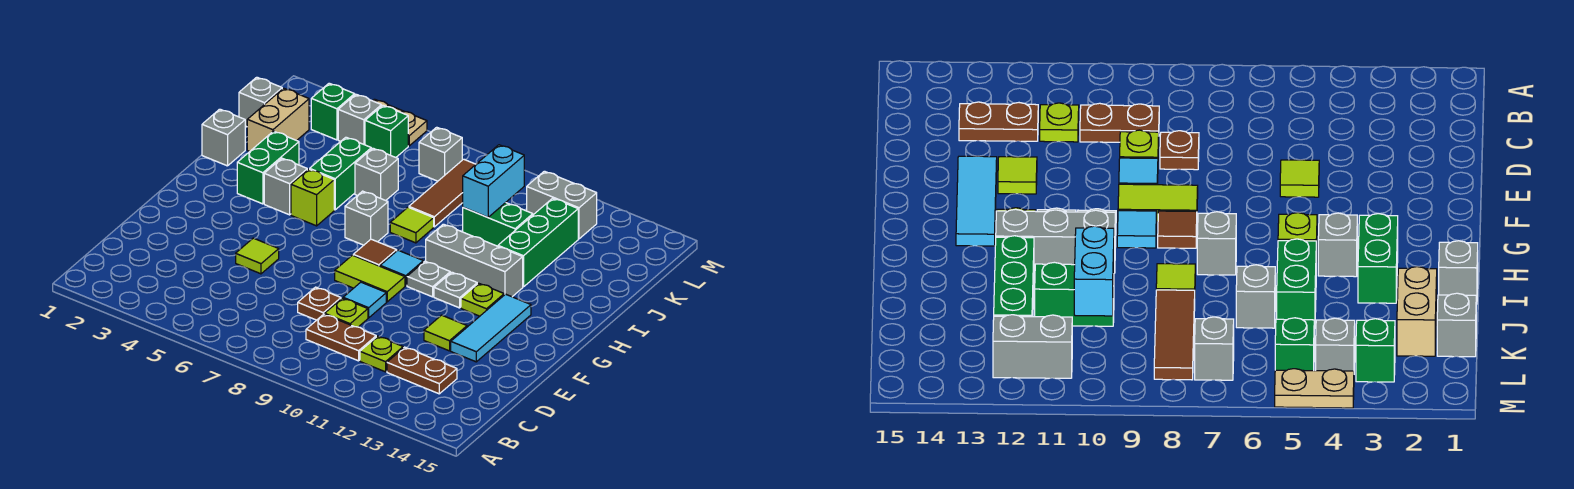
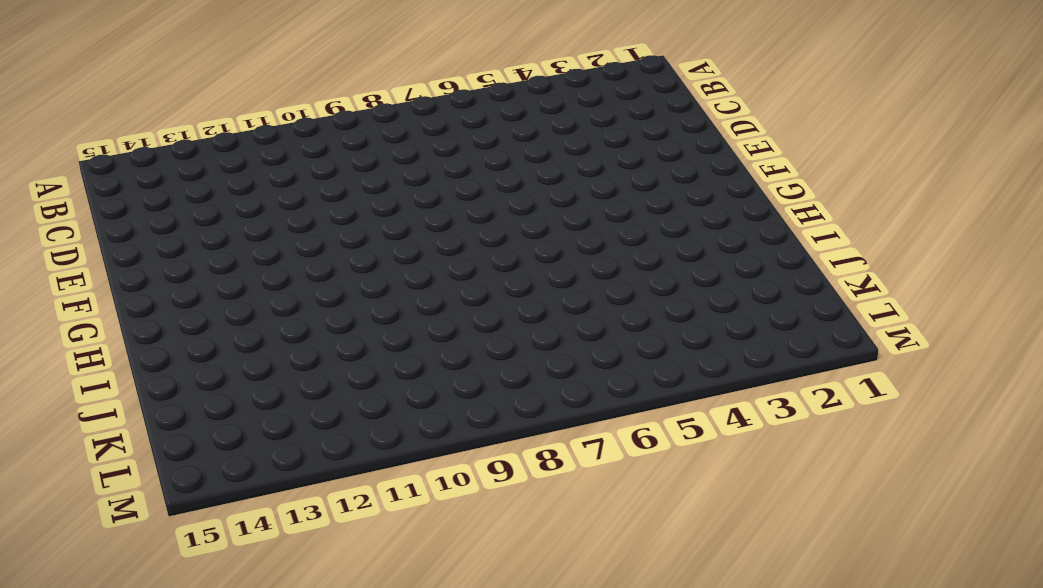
none -> brown plate C9:C10 level 1
none -> lime plate C11 level 1
none -> brown plate C12:C13 level 1
none -> brown plate D8 level 1

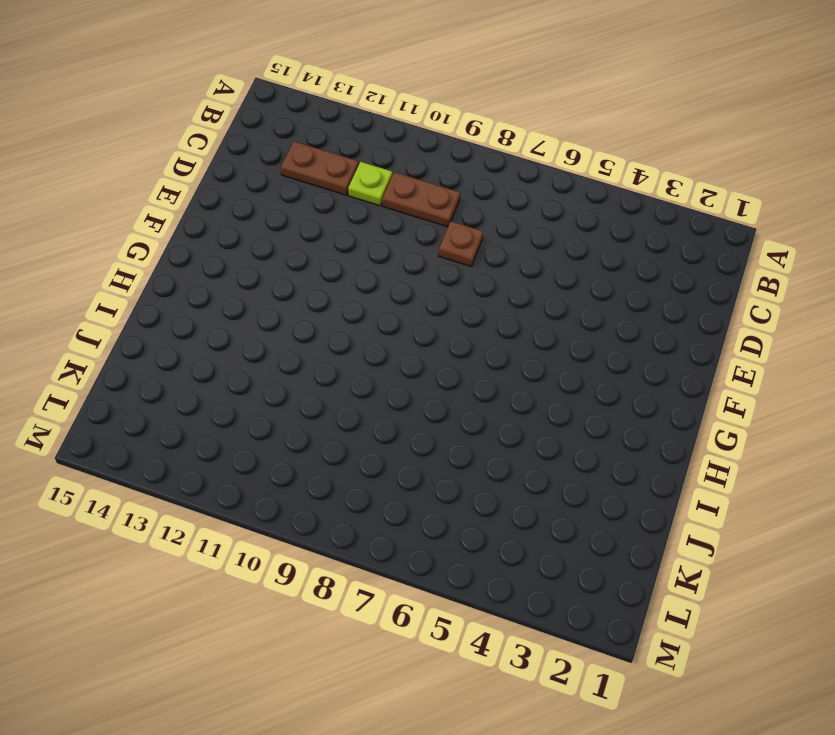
none -> lime plate D9 level 1
none -> lime tile E5 level 1
none -> cyan tile E9 level 1
none -> lime tile E12 level 1

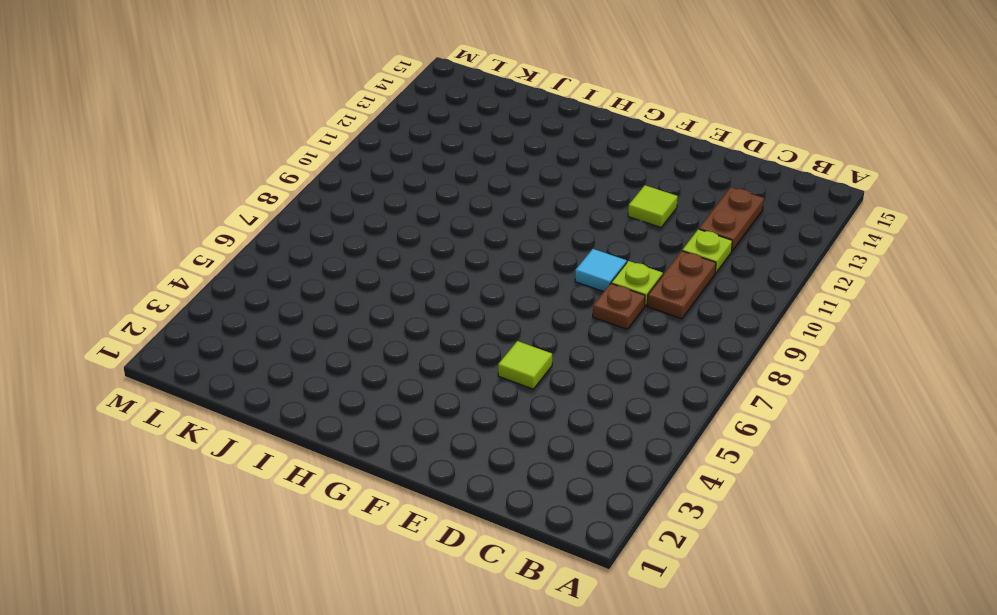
none -> cyan tile E13:G13 level 1
none -> lime tile F8:F9 level 1
none -> brown tile G8 level 1
none -> cyan tile G9 level 1

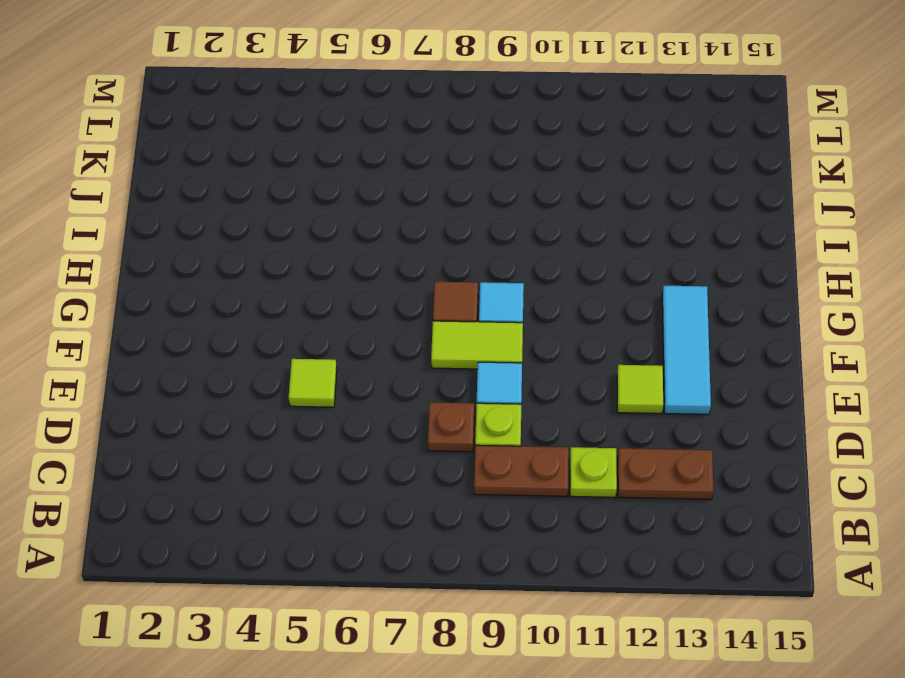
none -> grey plate G10 level 1
none -> grey plate G11 level 1
none -> lime plate G12 level 1
none -> green brick H3:I3 level 1

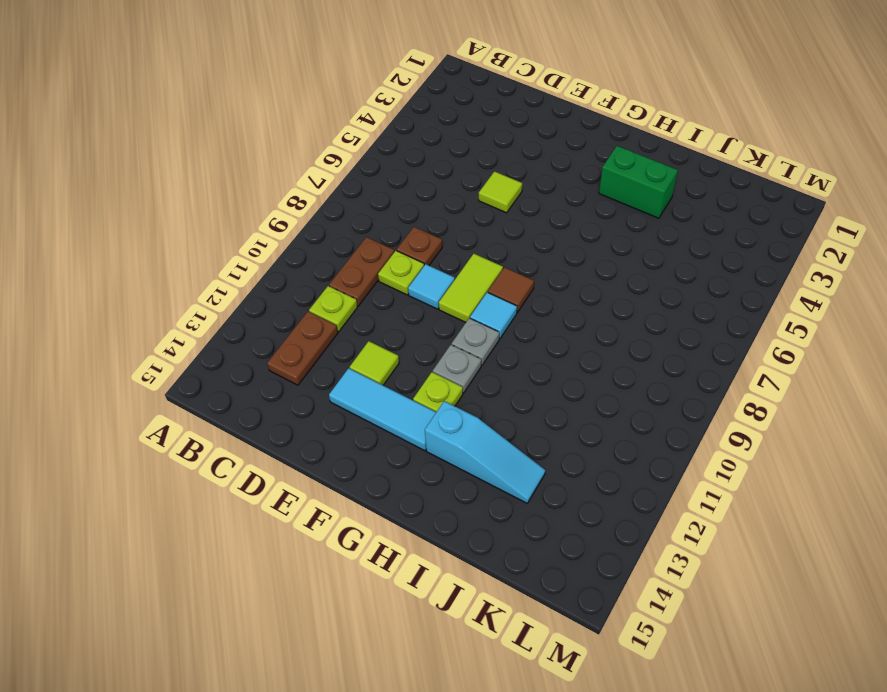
cyan slope H13:J13 level 1 top H -> none
none -> grey brick H4 level 1
none -> lime brick H5 level 1
none -> grey brick H7 level 1
none -> grey brick H10:H12 level 1

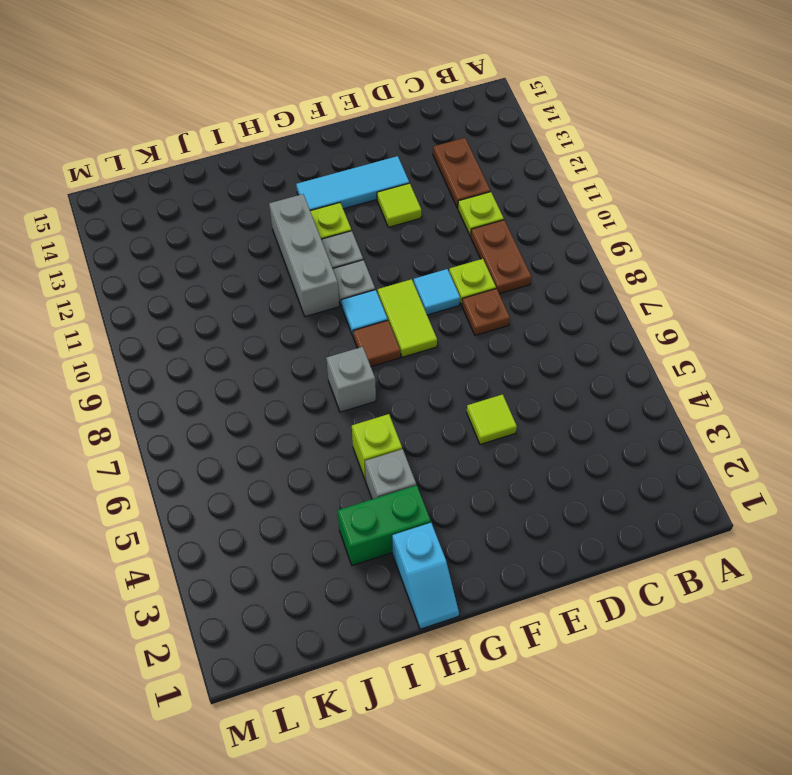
cyan slope H1:H2 level 1 top 2 -> none
none -> grey brick I1 level 1
none -> green brick I5:J5 level 1
none -> lime tile I8 level 1
none -> green brick I12:K12 level 1

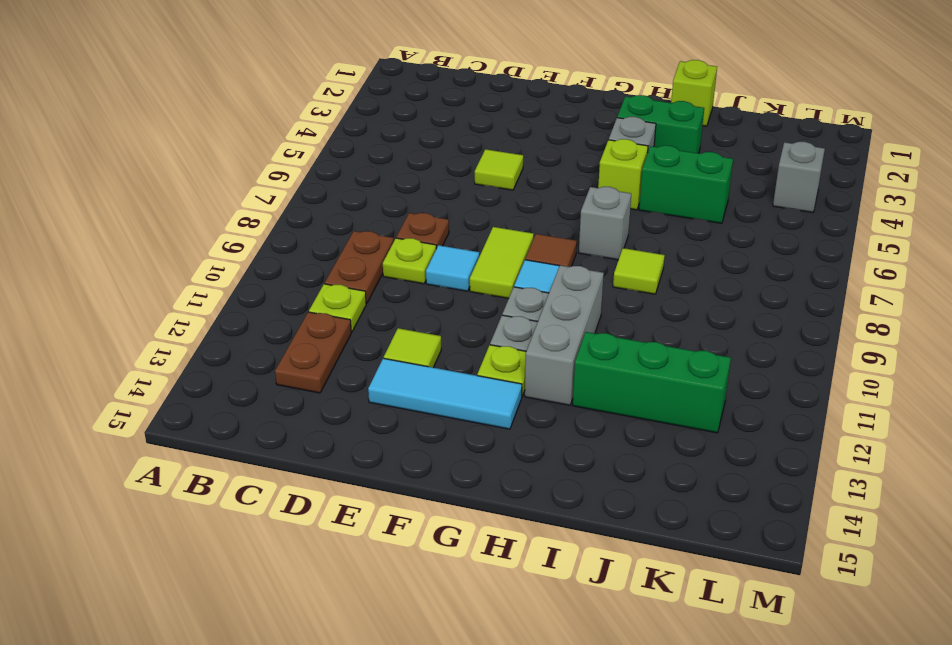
lime brick I1 level 1 -> grey brick I1 level 1
none -> tan brick J2:K2 level 1
none -> grey brick J6 level 1
none -> brown tile J8:L8 level 1
none -> green brick J10:J11 level 1

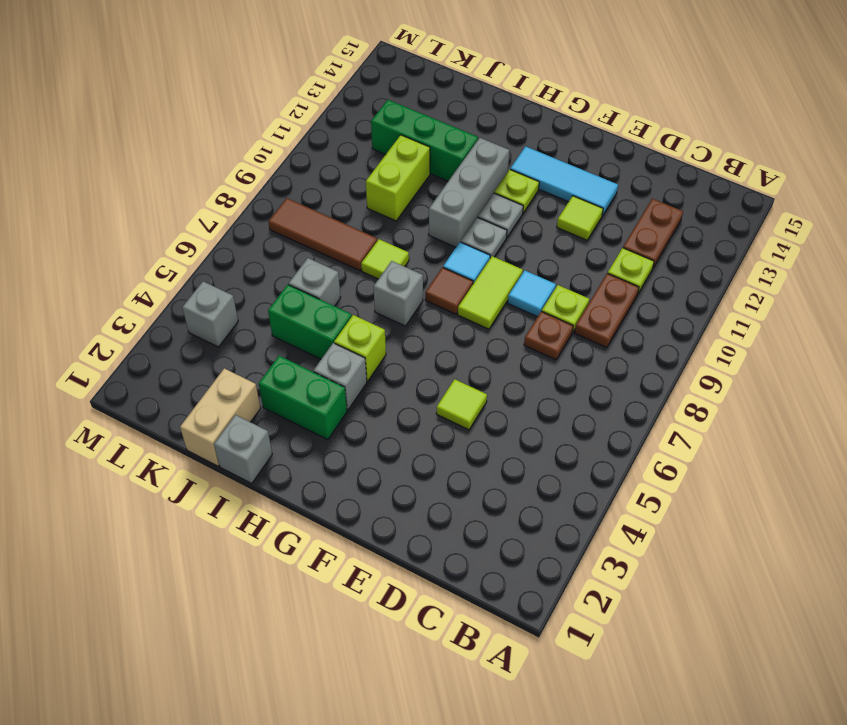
tan brick J1:J2 level 1 -> tan brick J2:K2 level 1
lime brick J10:J11 level 1 -> green brick J10:J11 level 1
none -> grey brick K1 level 1
none -> green brick L3 level 1
none -> green brick L5 level 1
none -> grey brick L7 level 1

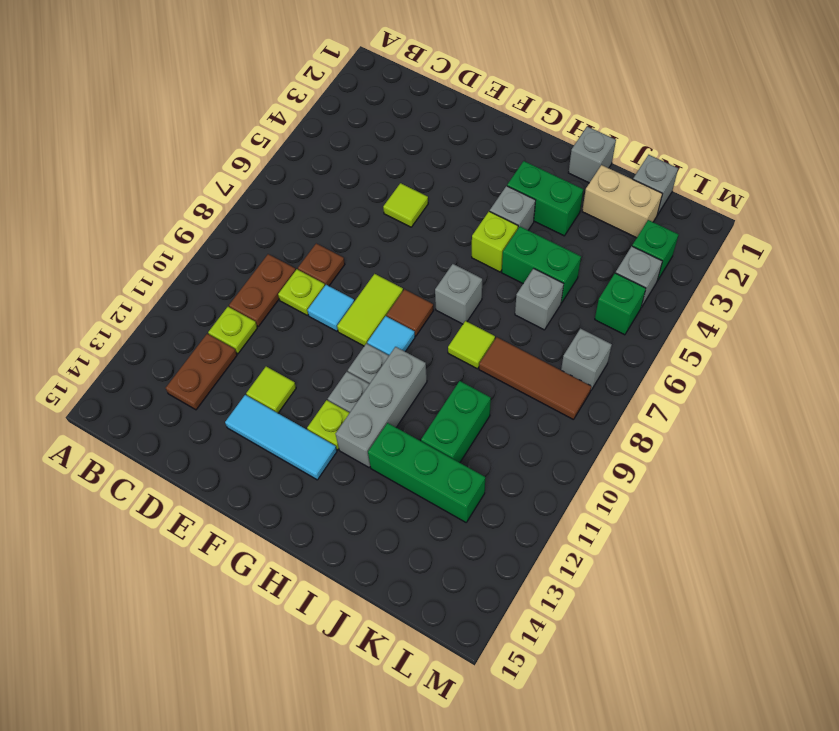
none -> grey brick L11:L12 level 1
none -> tan plate M4:M5 level 1
none -> cyan brick J10:K10 level 2

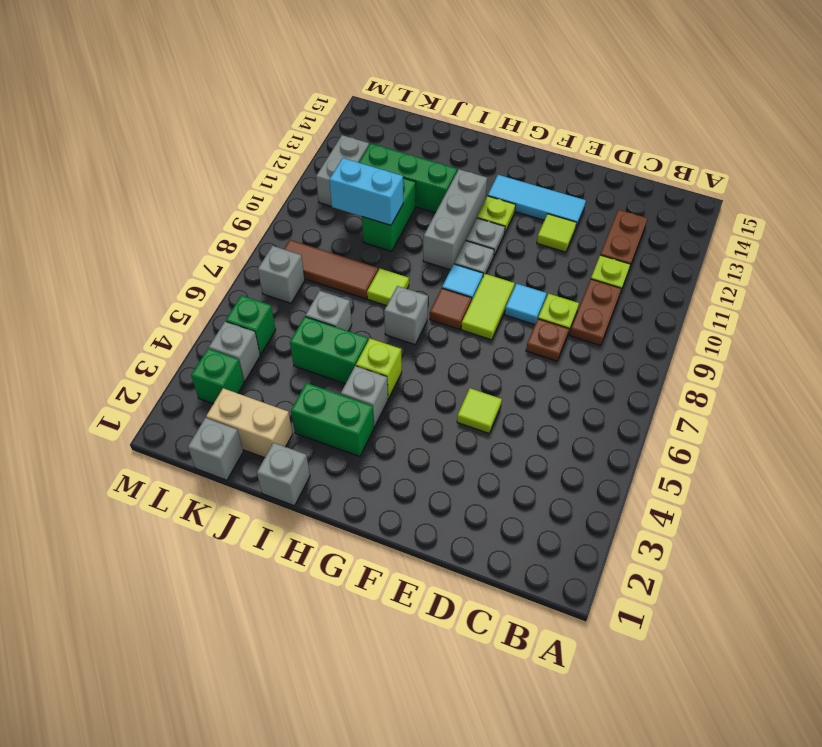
none -> tan plate M4:M5 level 1

